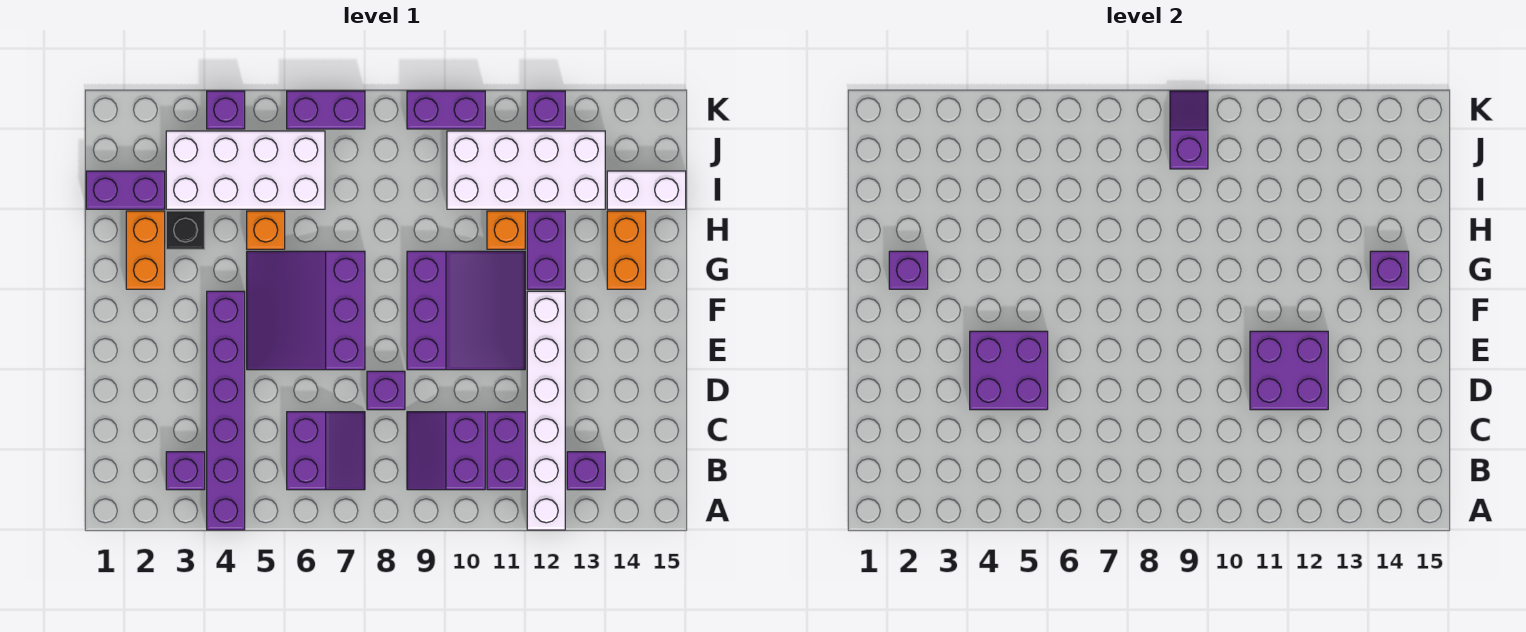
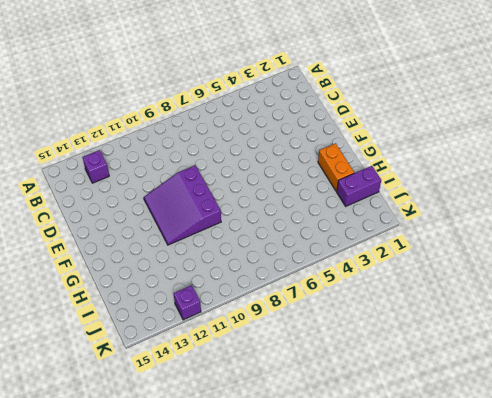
none -> purple brick A4:F4 level 1
none -> white brick A12:F12 level 1
none -> purple brick B3 level 1

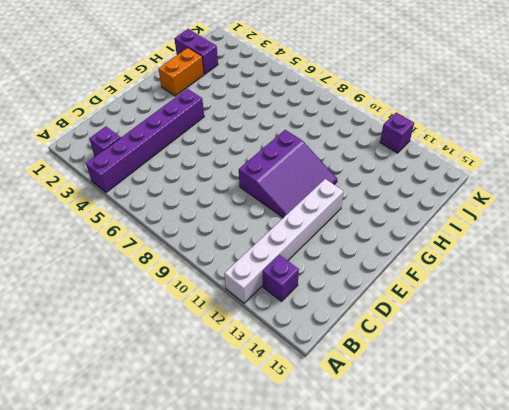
none -> purple slope B6:C7 level 1 top 6
none -> purple slope B9:C10 level 1 top 10
none -> purple brick B11:C11 level 1

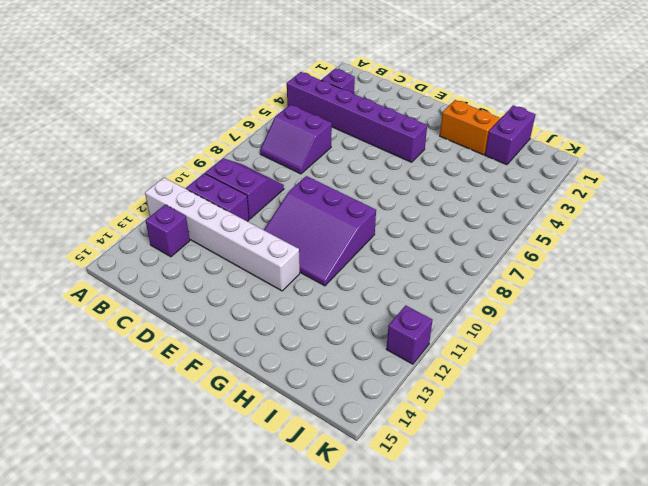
none -> purple brick D8 level 1
none -> purple slope E5:G7 level 1 top 7
none -> purple brick G12:H12 level 1

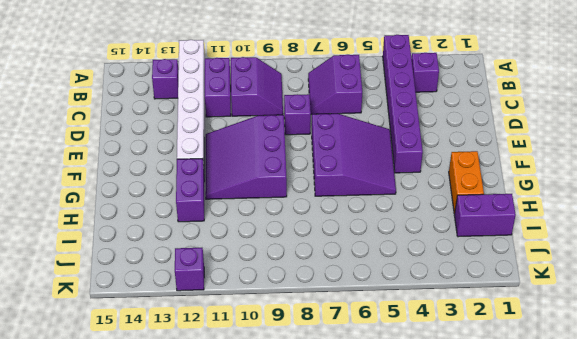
none -> orange brick G14:H14 level 1
none -> black brick H3 level 1
none -> orange brick H5 level 1

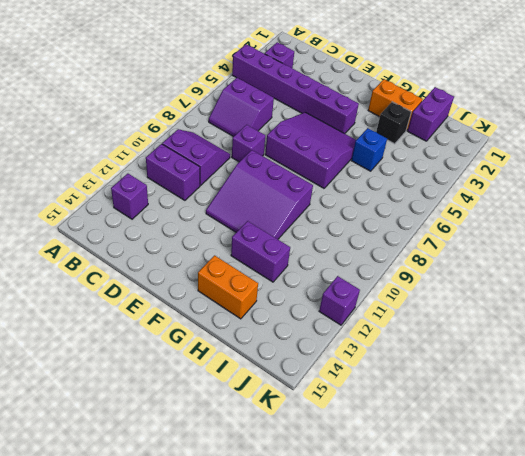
blue brick H5 level 1 -> orange brick H5 level 1
none -> white brick A12:F12 level 1
none -> orange brick H11 level 1
none -> white brick I3:J6 level 1

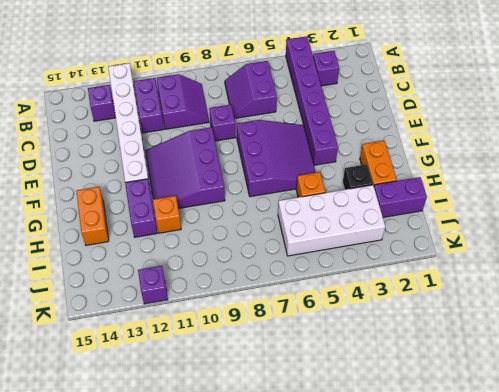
none -> white brick I10:J13 level 1
none -> white brick I14:I15 level 1
none -> purple brick K4 level 1

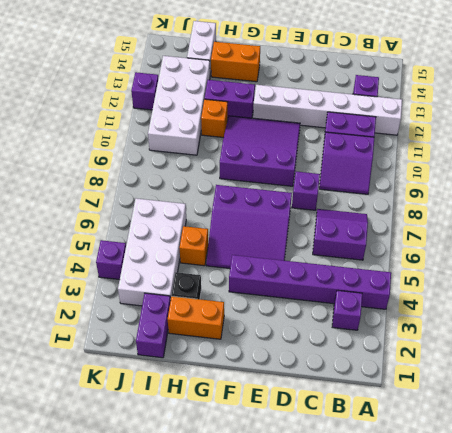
none -> purple brick K6:K7 level 1
none -> purple brick K9:K10 level 1
none -> purple brick D4:E5 level 2

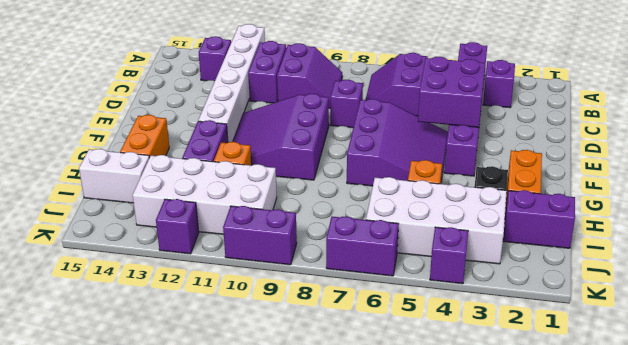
none -> purple brick D11:E12 level 2
none -> purple brick G2 level 2
none -> purple brick G14 level 2

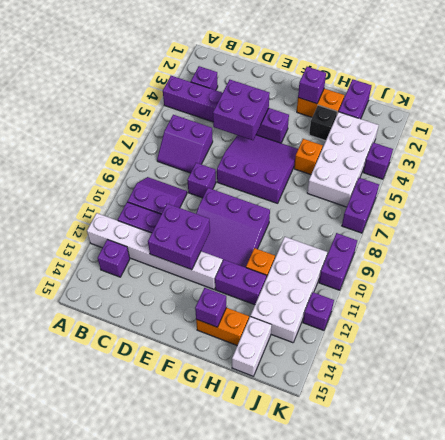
none -> purple slope J9:K9 level 2 top J

